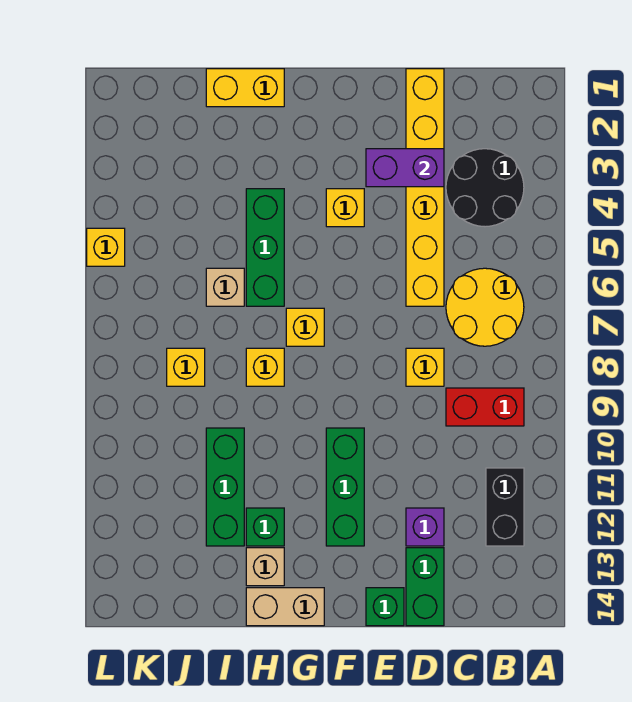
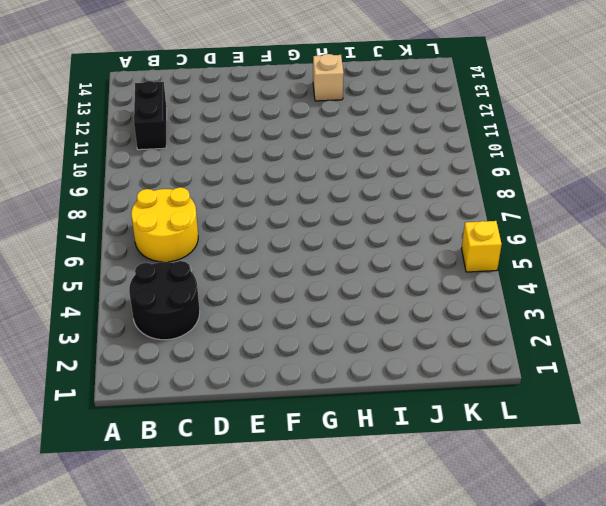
none -> red brick B9:C9 level 1
none -> yellow brick D1:D6 level 1
none -> yellow brick D8 level 1

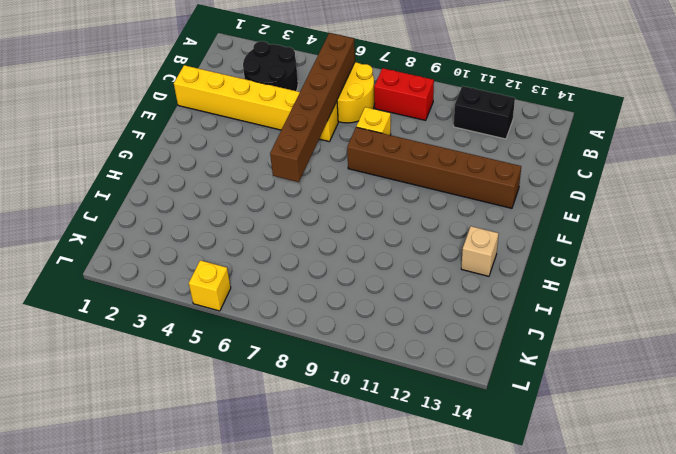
brown brick B6:G6 level 2 -> none
red brick B8:B9 level 1 -> red brick B9:C9 level 1
brown brick E8:E13 level 1 -> none
none -> purple brick D12 level 1
none -> green brick D13:D14 level 1
none -> green brick E14 level 1

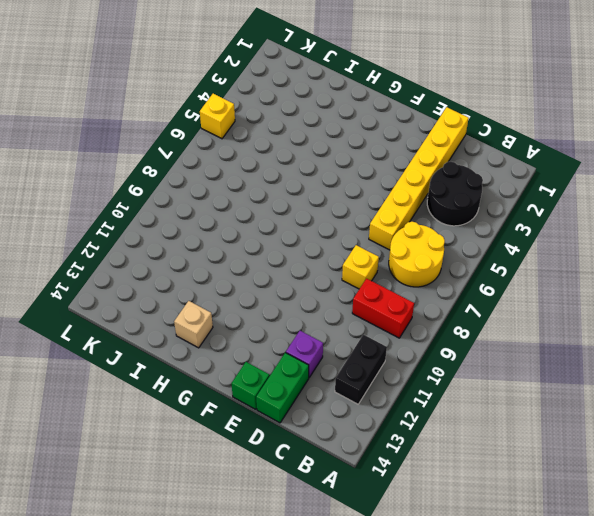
none -> yellow brick F4 level 1
none -> green brick F10:F12 level 1
none -> yellow brick G7 level 1

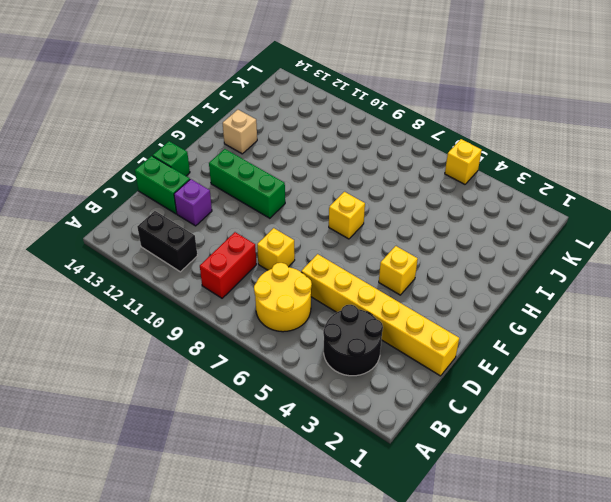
none -> tan brick G14:H14 level 1
none -> yellow brick H1:I1 level 1
none -> green brick H4:H6 level 1

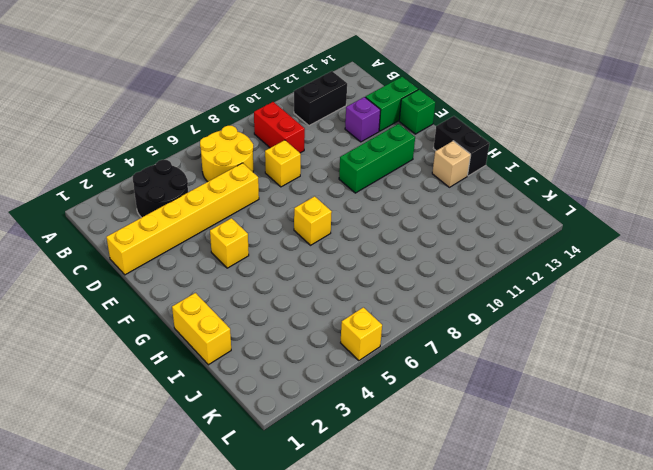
black brick G14:H14 level 1 -> tan brick G14:H14 level 1
none -> green brick H4:H6 level 1
none -> yellow brick H8 level 1
none -> green brick H12 level 1

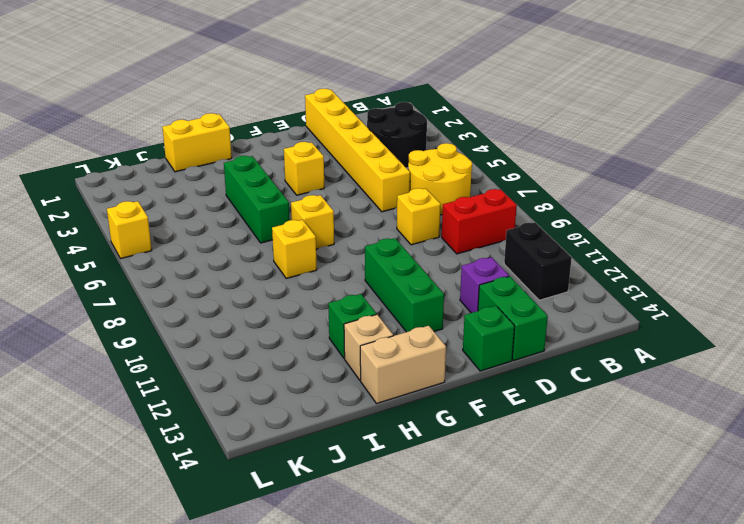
none -> tan brick I6 level 1
none -> green brick I10:I12 level 1
none -> yellow brick J8 level 1

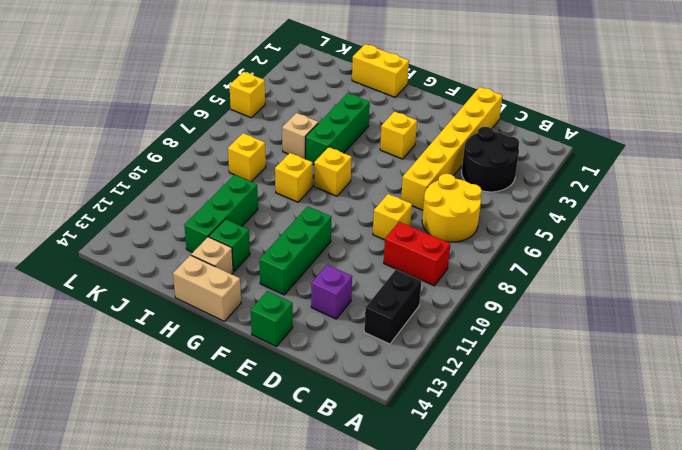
none -> green brick D13:D14 level 1
none -> purple brick D3:E3 level 2

